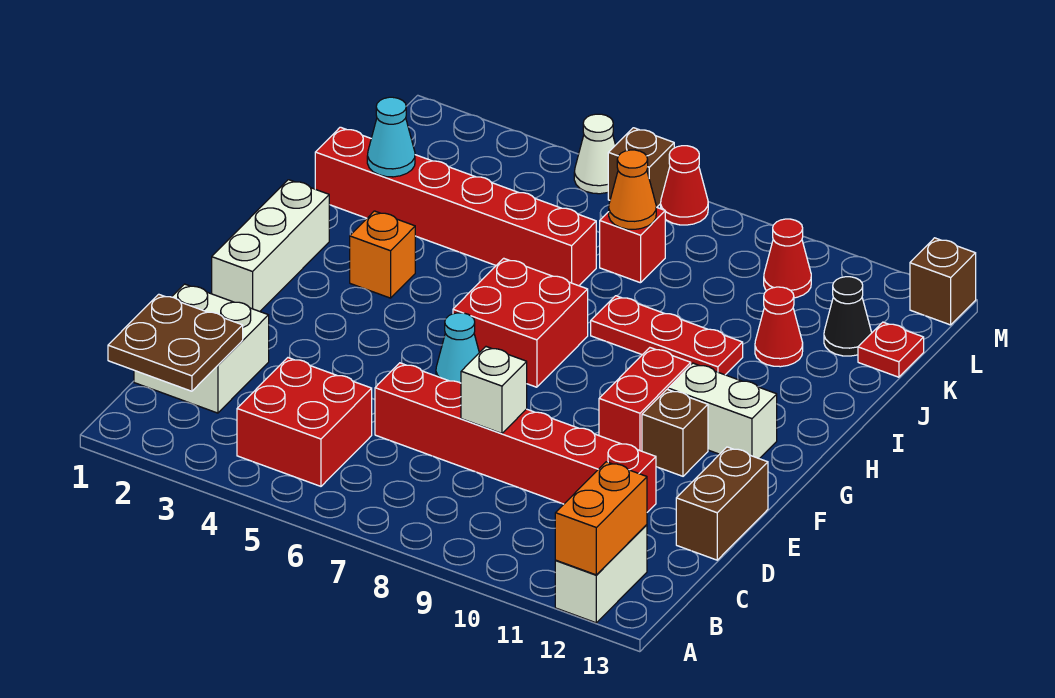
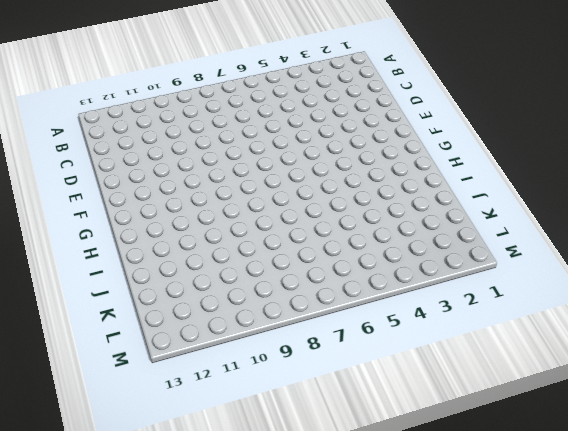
none -> white brick A12:B12 level 1
none -> red brick B4:C5 level 1
none -> white brick C1:D2 level 1

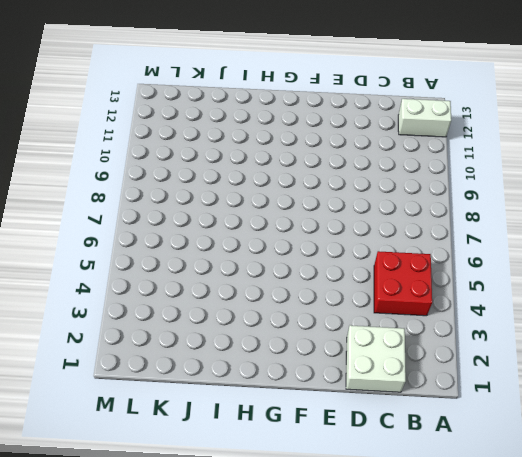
none -> red brick D6:D11 level 1
none -> brown brick D13:E13 level 1
none -> white brick F1:H1 level 1

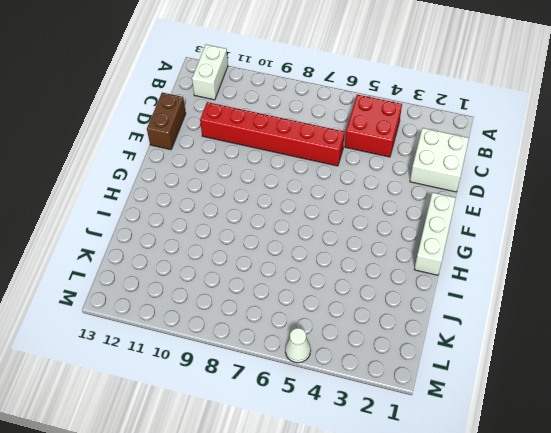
none -> cyan cone F6 level 1
none -> red brick F10:G10 level 1
none -> brown brick F11 level 1

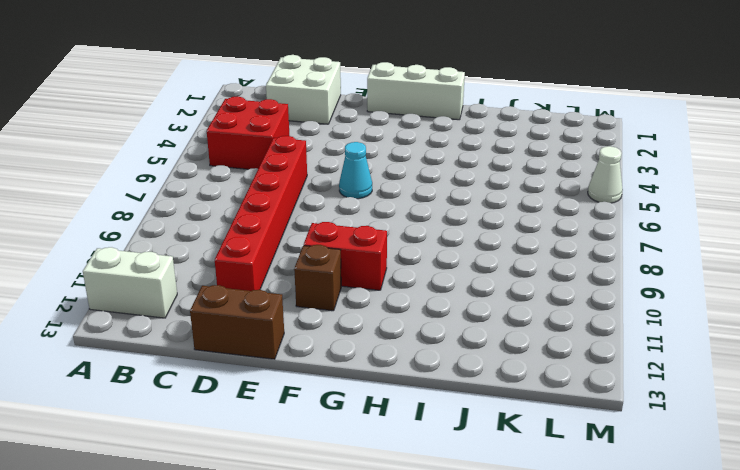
none -> red brick G6:H7 level 1
none -> white brick G11:G12 level 1
none -> orange brick H3 level 1

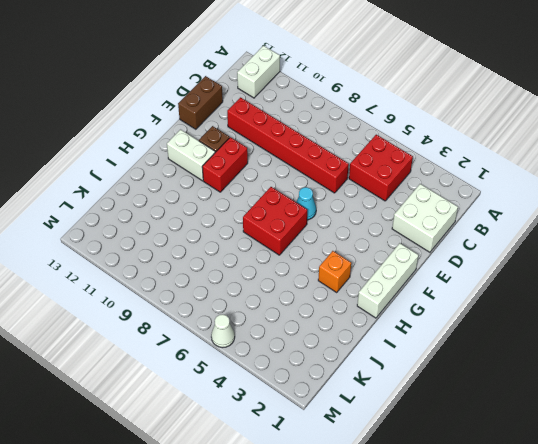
none -> red plate I8:I10 level 1
none -> red brick J1:J6 level 1
none -> red cone J11 level 1

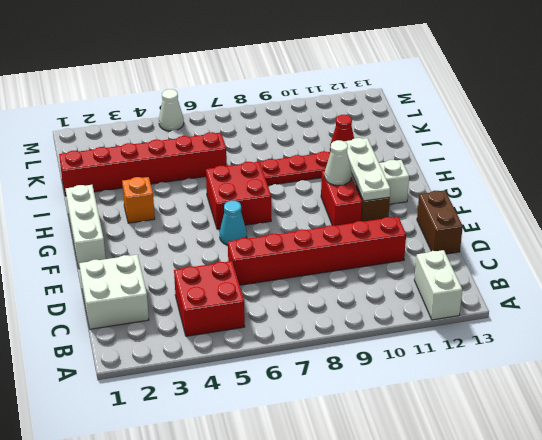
white plate F11:H11 level 2 -> none
white cone G10 level 2 -> none
none -> red brick K7 level 1
none -> black cone K12 level 1
none -> red plate K13 level 1

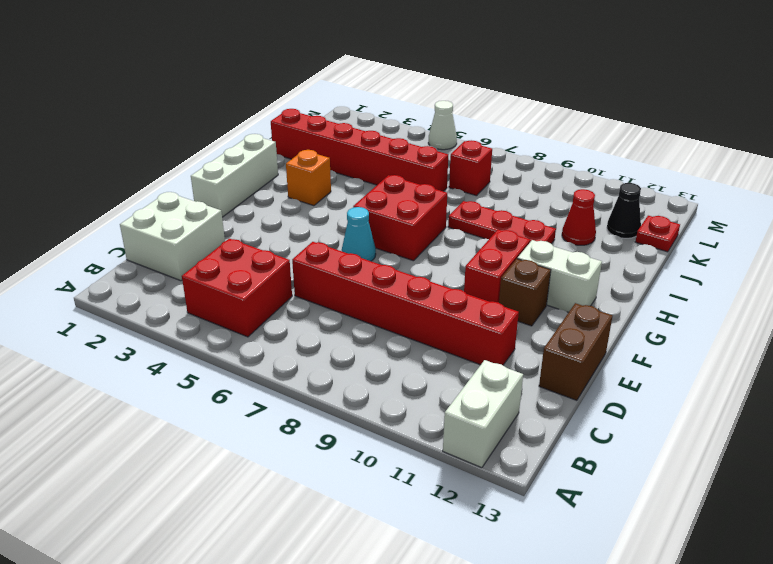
none -> red cone L10 level 1
none -> brown brick M6 level 1
none -> red cone M7 level 1

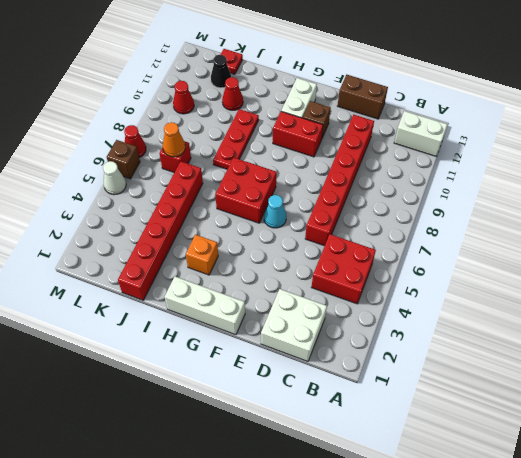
none -> brown brick M13 level 1
none -> orange brick A12:B12 level 2
none -> brown plate B1:C2 level 2

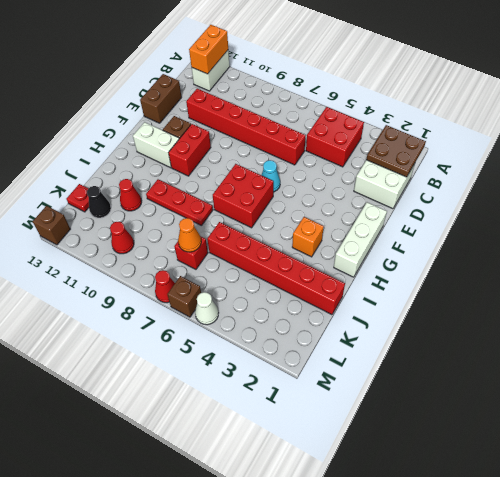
none -> white brick D8 level 2
none -> cyan cone J2 level 2

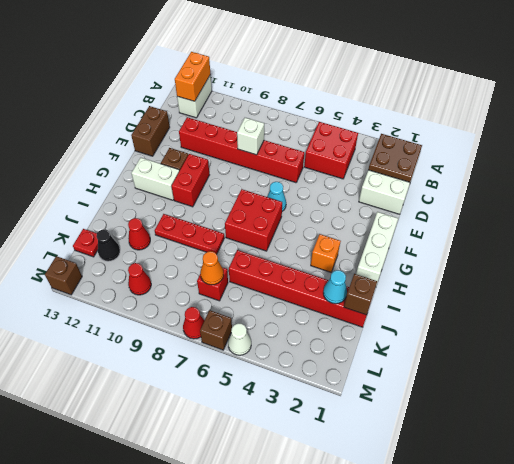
brown brick J1 level 2 -> none

